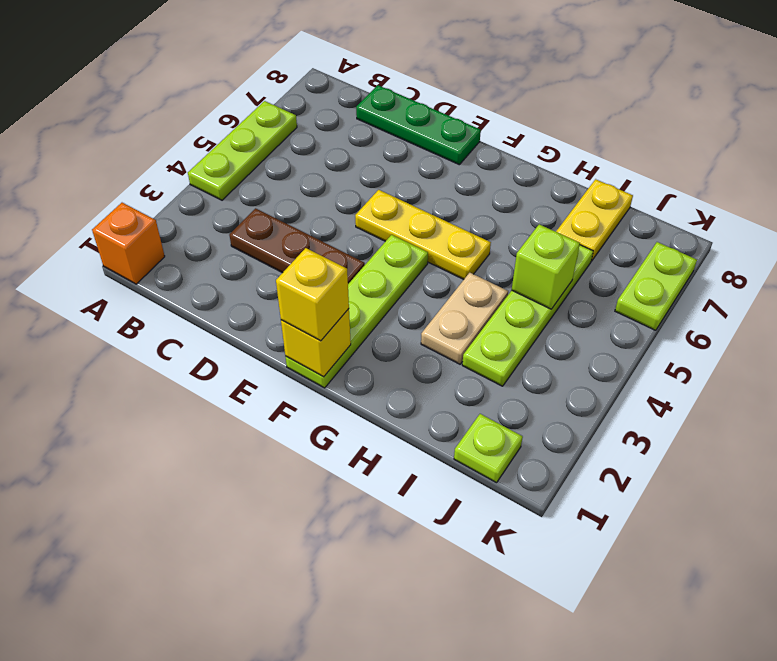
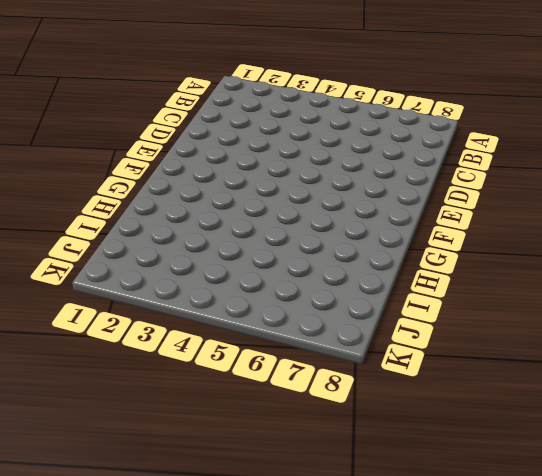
none -> orange brick A1 level 1
none -> lime plate A4:A6 level 1
none -> brown plate C3:E3 level 1

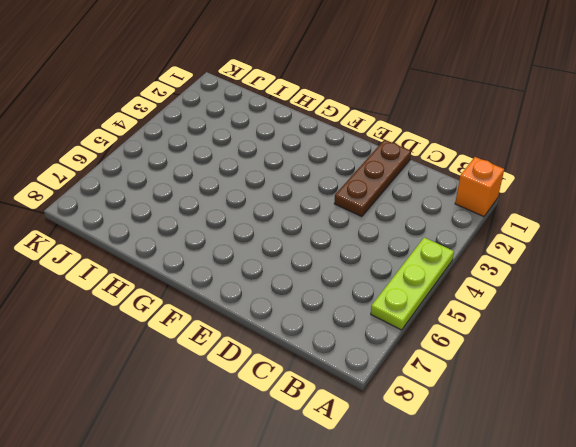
brown plate D1:D3 level 1 -> brown plate C3:E3 level 1
none -> green plate C8:E8 level 1
none -> yellow plate E5:G5 level 1
none -> lime plate F1:F4 level 1

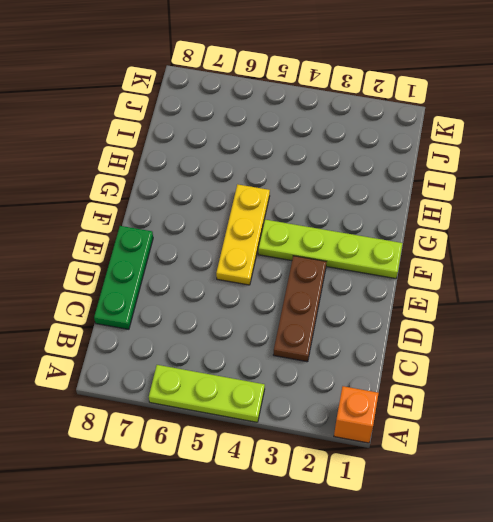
none -> tan plate H3:H4 level 1
none -> lime plate I3:I6 level 1
none -> yellow plate I7:I8 level 1

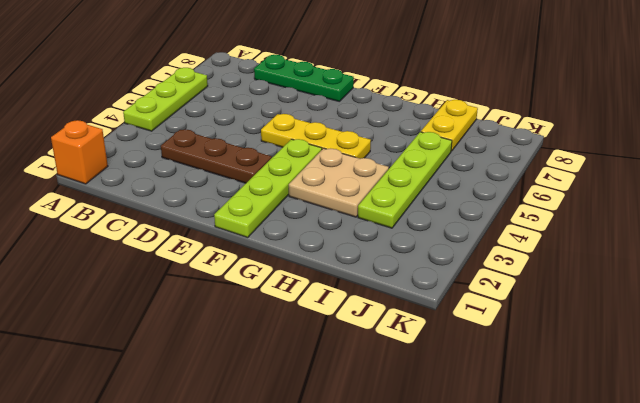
tan plate G3:H4 level 1 -> tan plate H3:H4 level 1
none -> lime plate J1 level 1
none -> lime plate K6:K7 level 1
none -> yellow brick F1 level 2

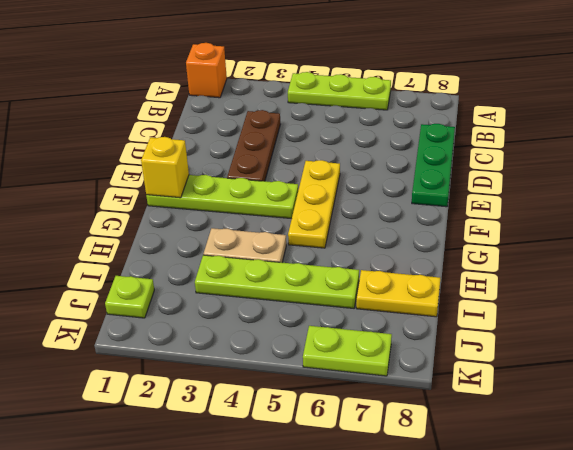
none -> lime brick I5 level 2
none -> yellow brick F1 level 3

